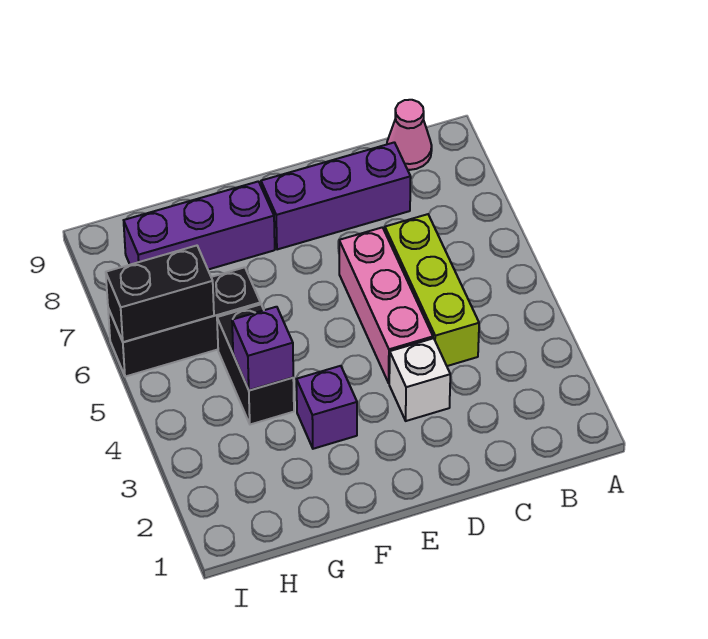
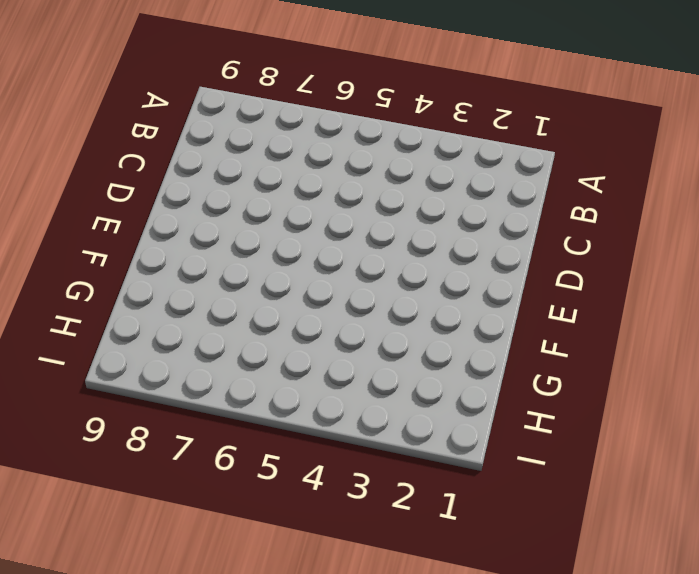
none -> pink cone B9 level 1
none -> lime brick C4:C6 level 1

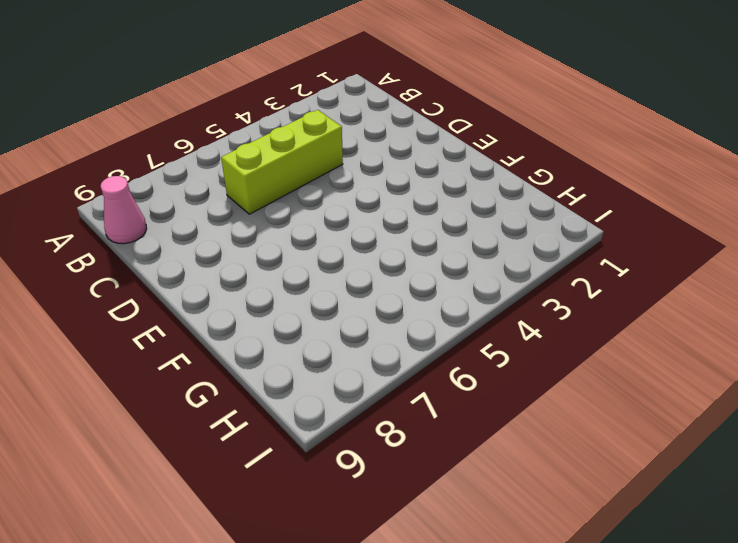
none -> purple brick C8:E8 level 1
none -> white brick D3 level 1

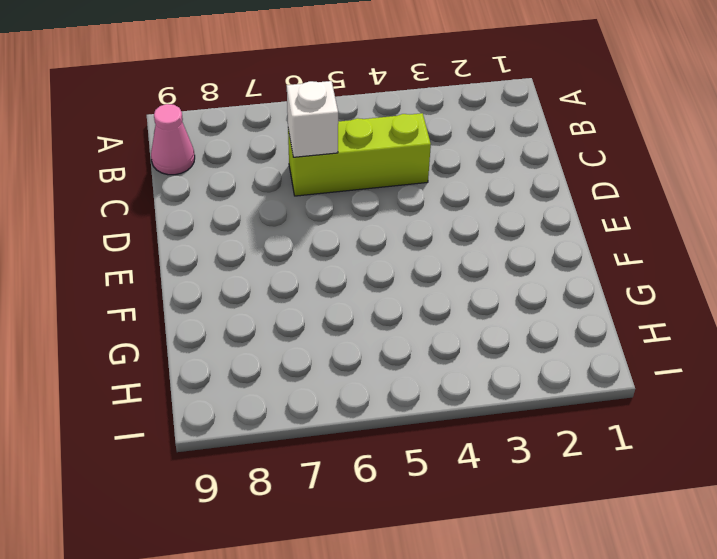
white brick C6 level 2 -> white brick D3 level 1
none -> purple brick C8:E8 level 1
none -> pink brick D4:D6 level 1

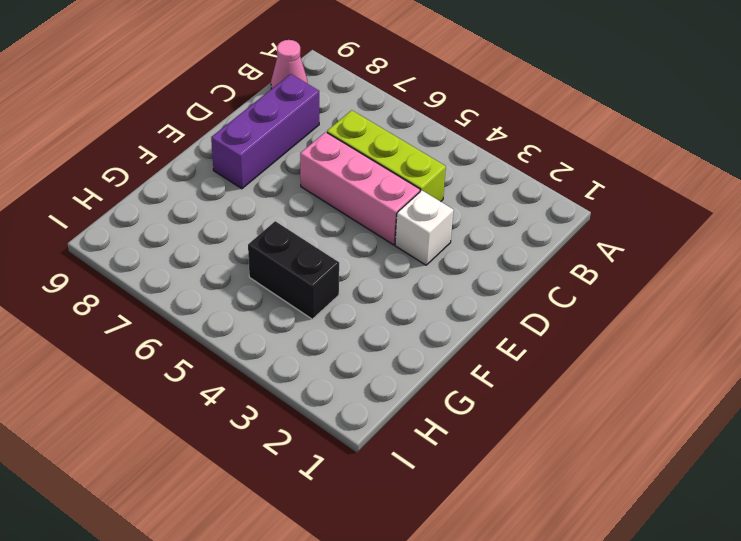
none -> purple brick F3 level 1
none -> purple brick F8:H8 level 1

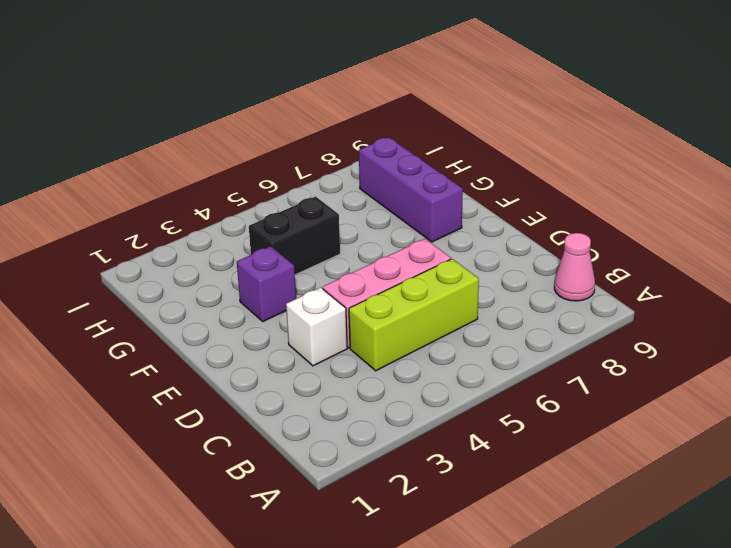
none -> purple brick C8:E8 level 1
none -> black brick G6:I6 level 1

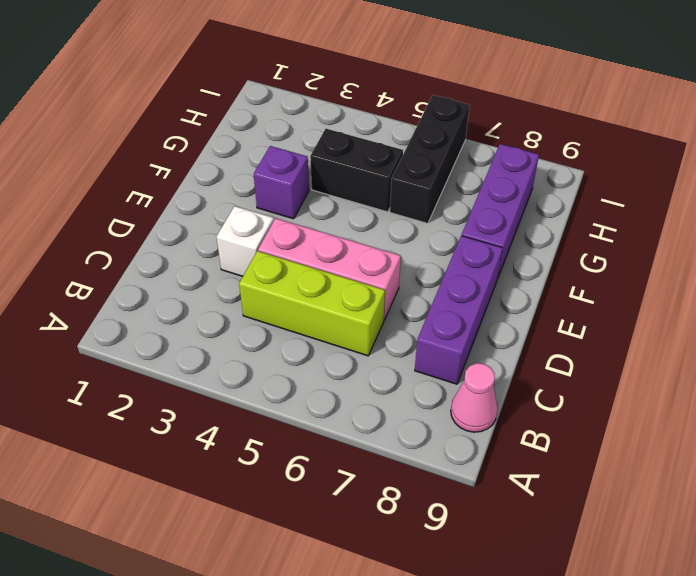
none -> purple brick G4 level 2
none -> black brick H6:I6 level 2

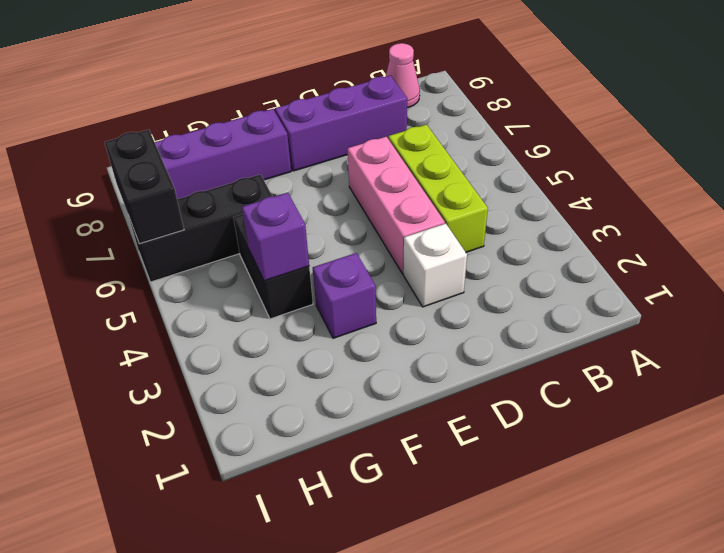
black brick I6:I7 level 2 -> black brick H6:I6 level 2

